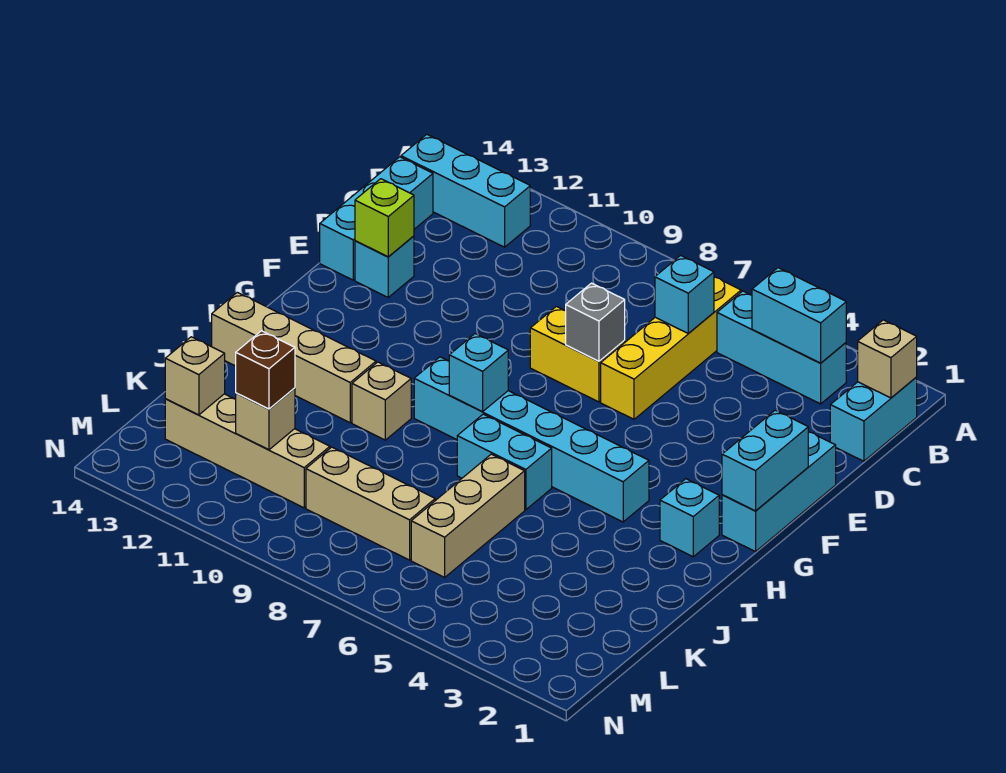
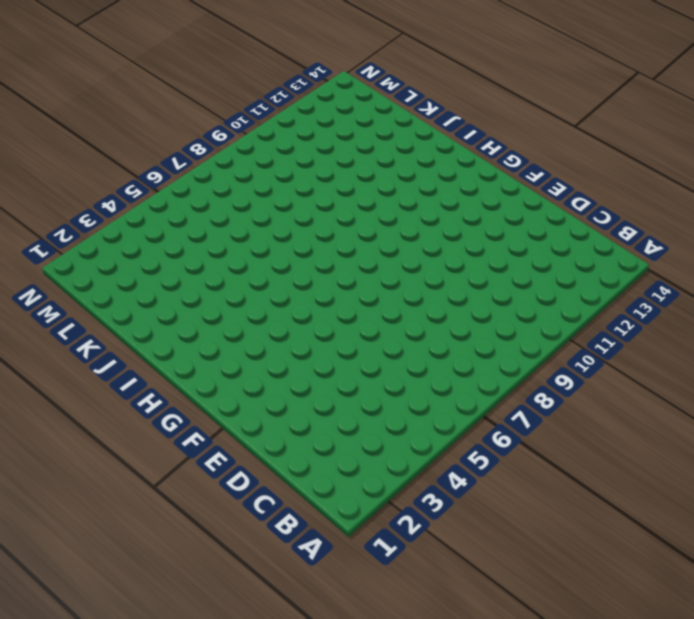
none -> cyan brick B1:C1 level 1
none -> cyan brick B3:B5 level 1
none -> yellow brick B6:E6 level 1

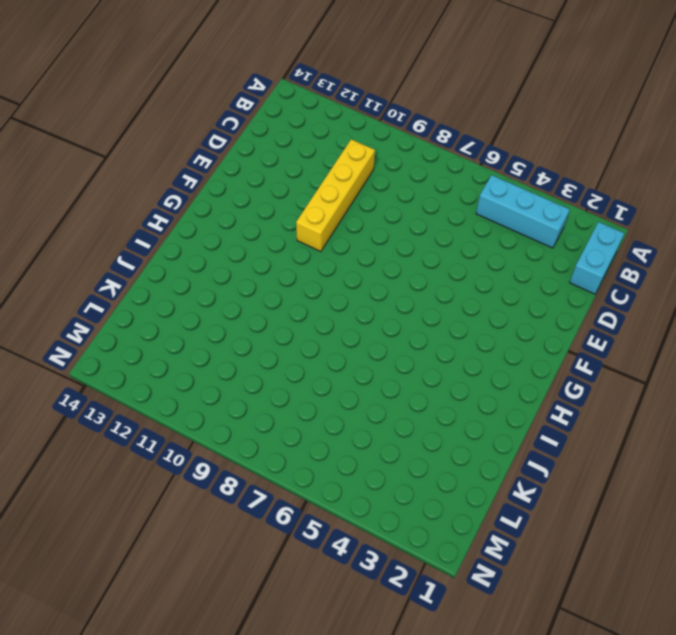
yellow brick C10:F10 level 1 -> yellow brick B6:E6 level 1
none -> cyan brick B12:B14 level 1
none -> cyan brick C14:E14 level 1
none -> cyan brick E1:G1 level 1

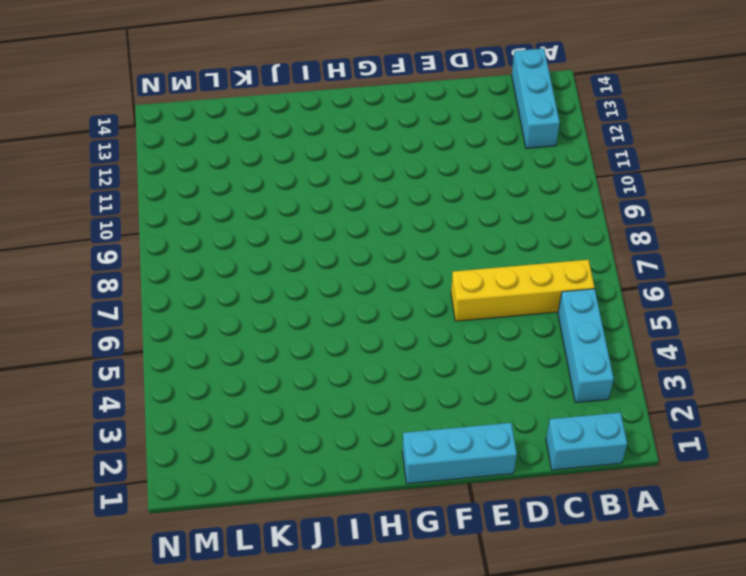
none -> cyan brick C14:E14 level 1
none -> yellow brick E7:E8 level 1
none -> cyan brick E13 level 1

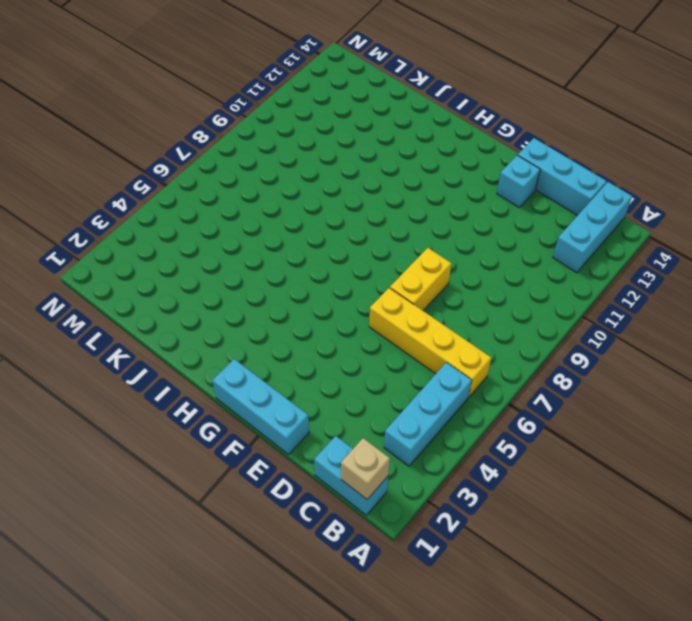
none -> cyan brick H2 level 1
none -> cyan brick H4:H9 level 1
none -> cyan brick I6:I7 level 1

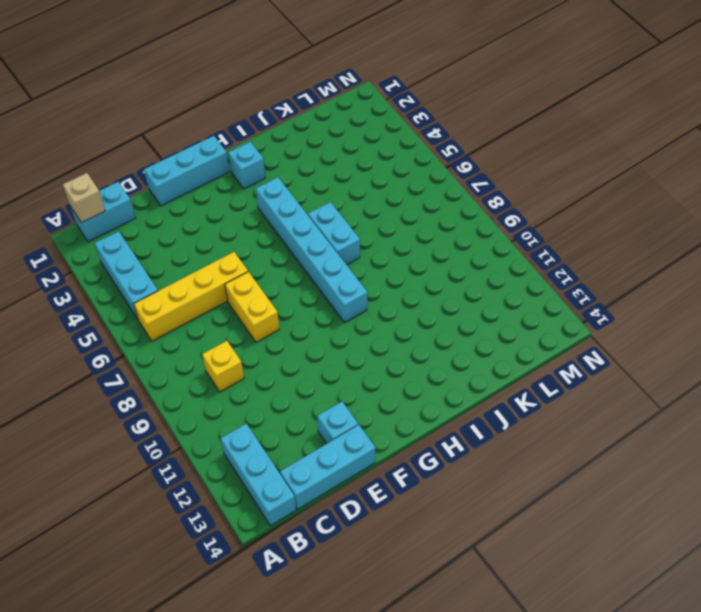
yellow brick C9 level 1 -> none
none -> tan brick I10 level 1
none -> tan brick I11:I14 level 1
none -> tan brick J6:L6 level 1

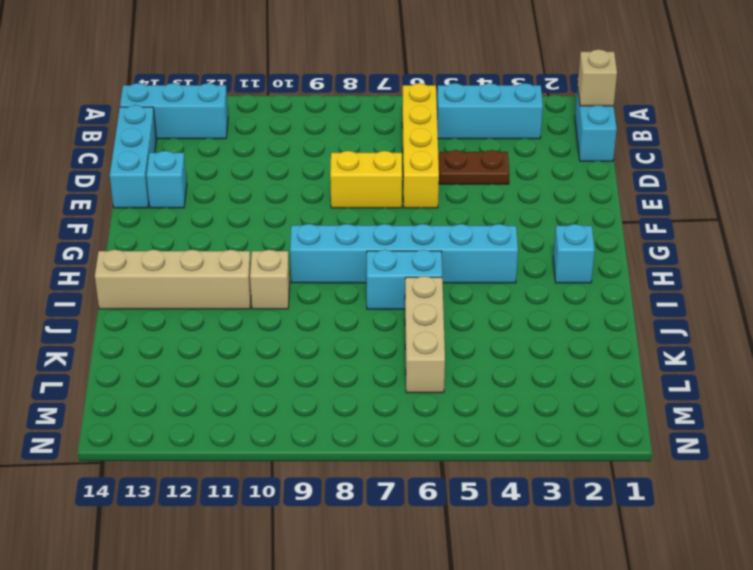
brown plate D4:D5 level 1 -> none
none -> cyan brick E1:G1 level 1
none -> tan brick L7:L9 level 1
none -> tan brick L10:L13 level 1

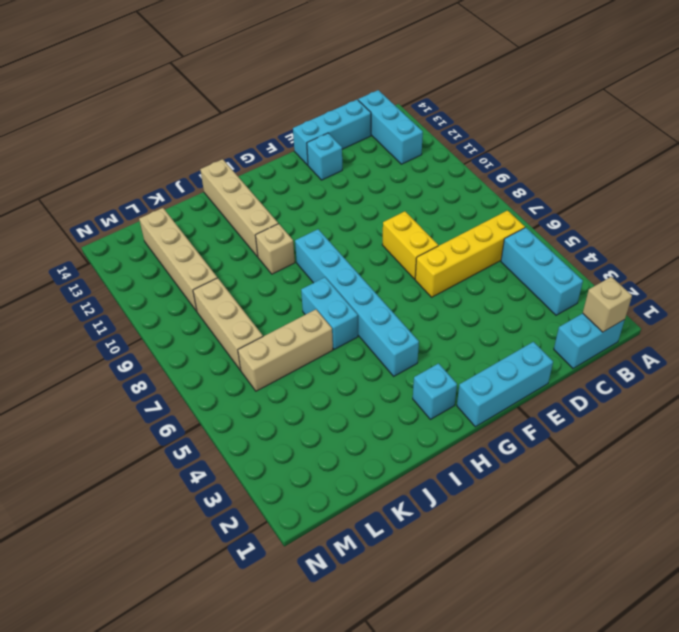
none -> cyan brick B3:B4 level 2
none -> cyan brick C6 level 2
none -> grey brick E7 level 2

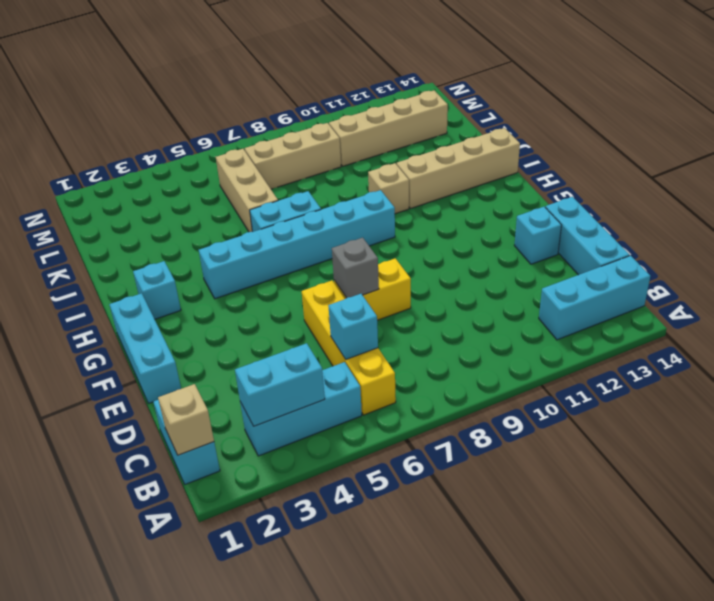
none -> lime brick E13 level 2
none -> cyan brick F1:G1 level 2
none -> cyan brick H8 level 2

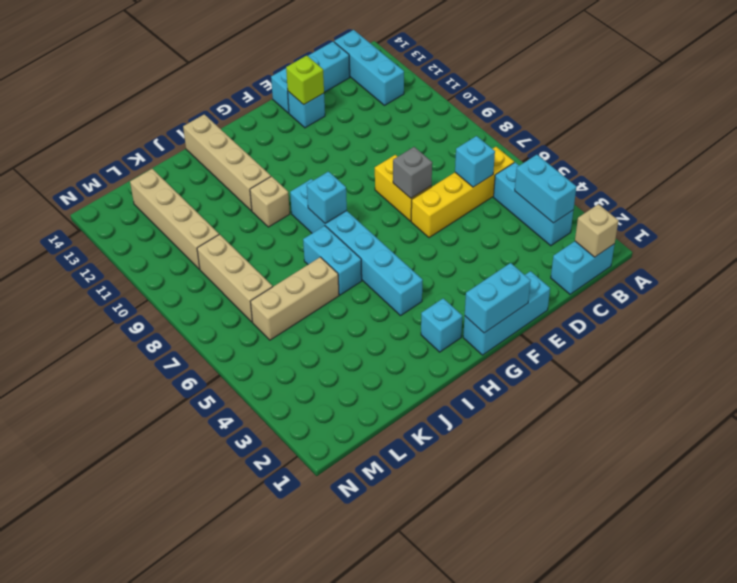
none -> tan brick L11 level 2
none -> tan brick L13 level 2
none -> brown brick L11 level 3

